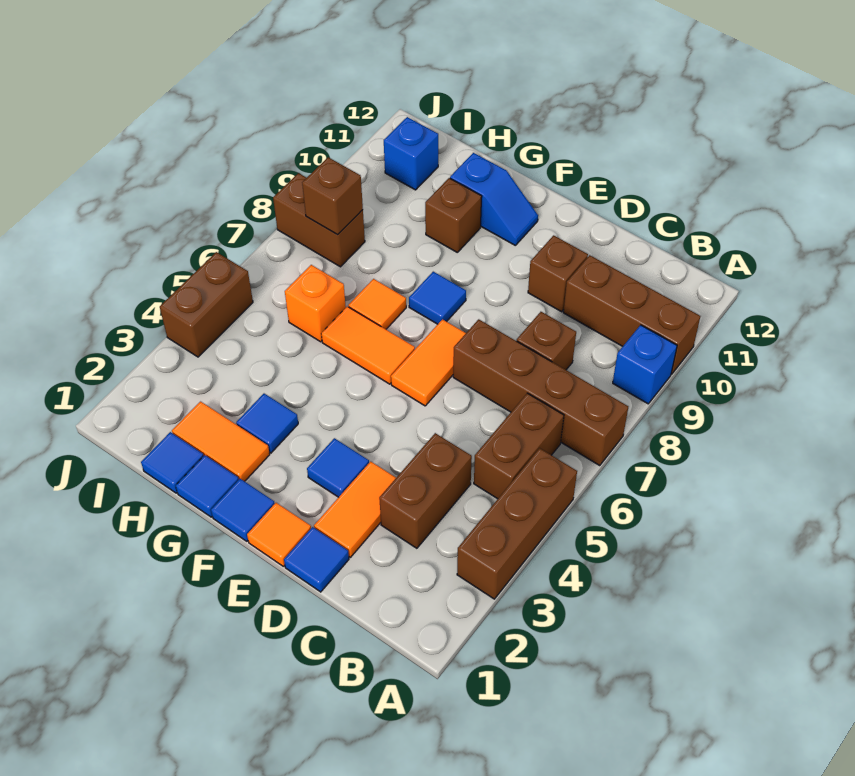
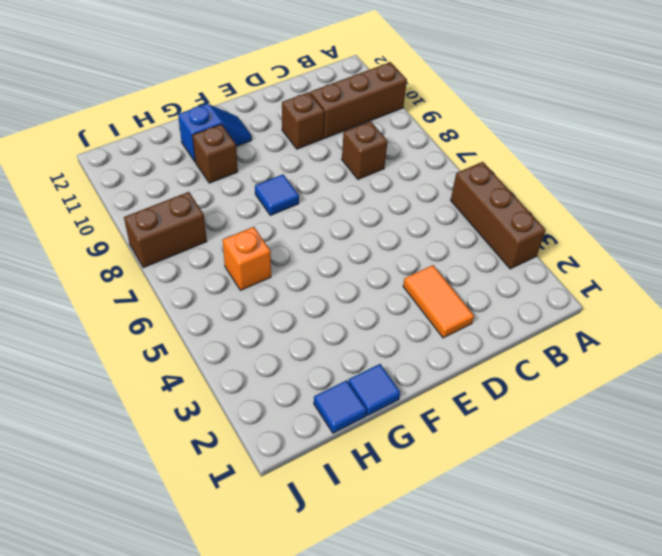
none -> brown brick A7:D7 level 1
none -> blue brick A9 level 1
none -> brown brick B5:B6 level 1

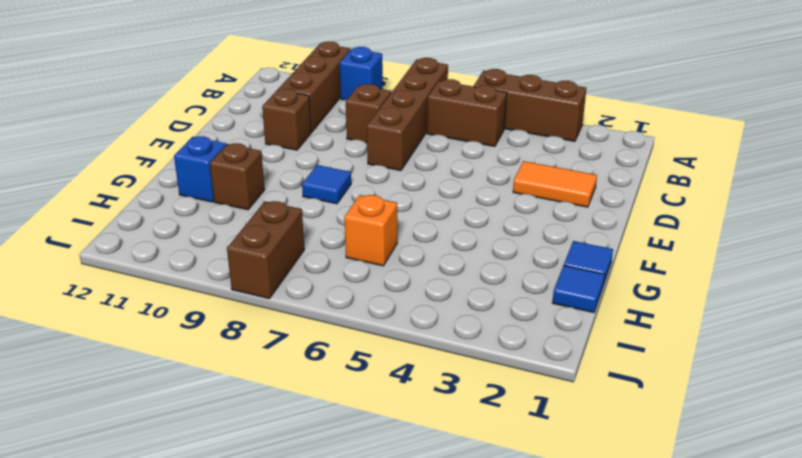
none -> brown brick C3:C4 level 1
none -> blue tile D1 level 1
none -> orange tile E1 level 1

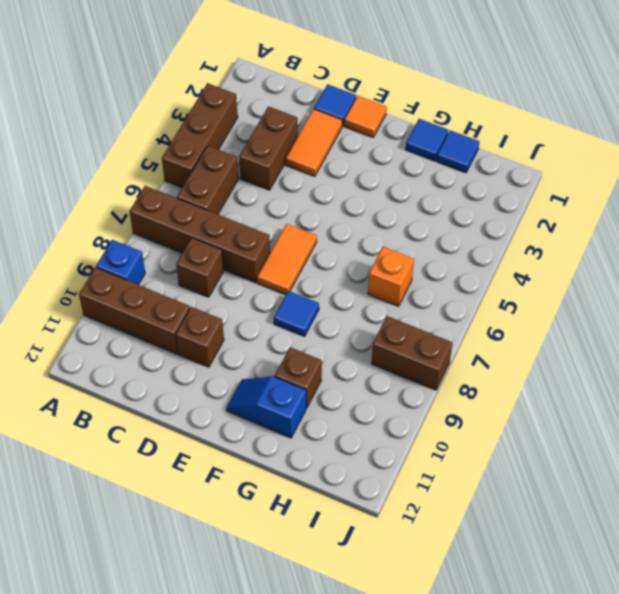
none -> blue tile E3 level 1
none -> blue tile F1 level 1
none -> orange tile F6:G6 level 1

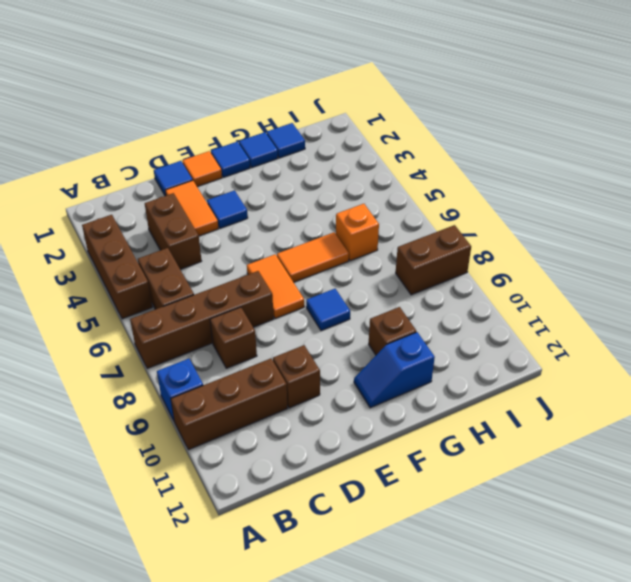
none -> orange tile G2:H2 level 1
none -> blue tile G3 level 1
none -> orange tile G7 level 1

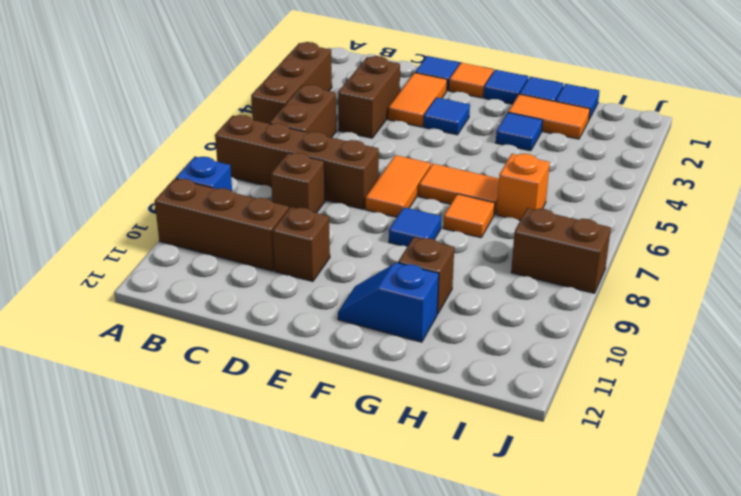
none -> blue brick I11 level 1
none -> brown brick J4:J5 level 1
none -> brown brick I8 level 2

